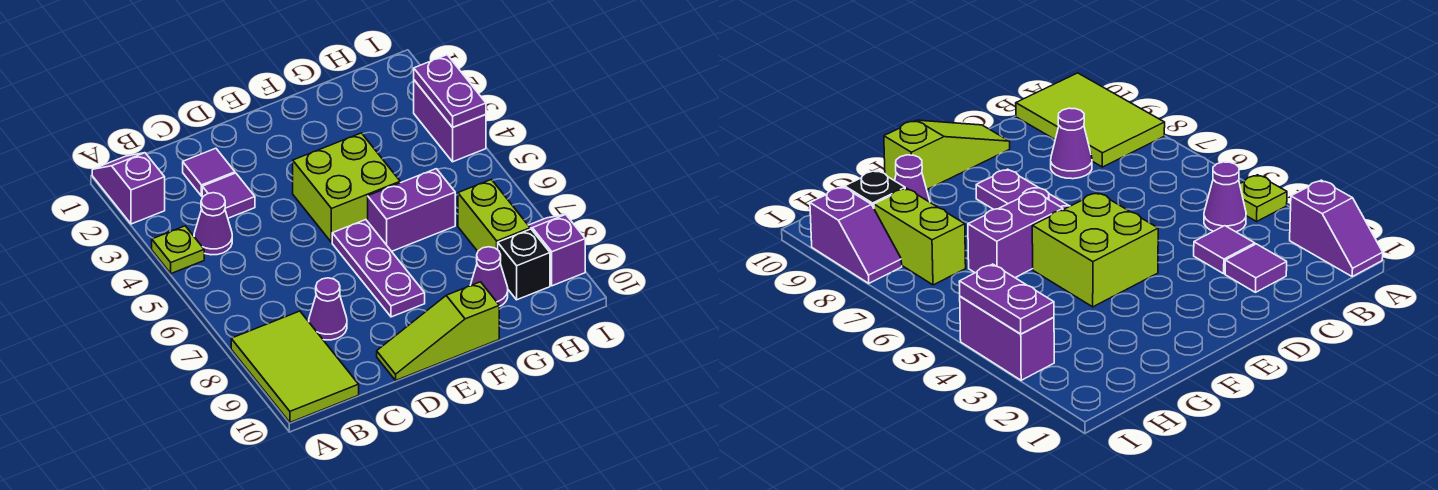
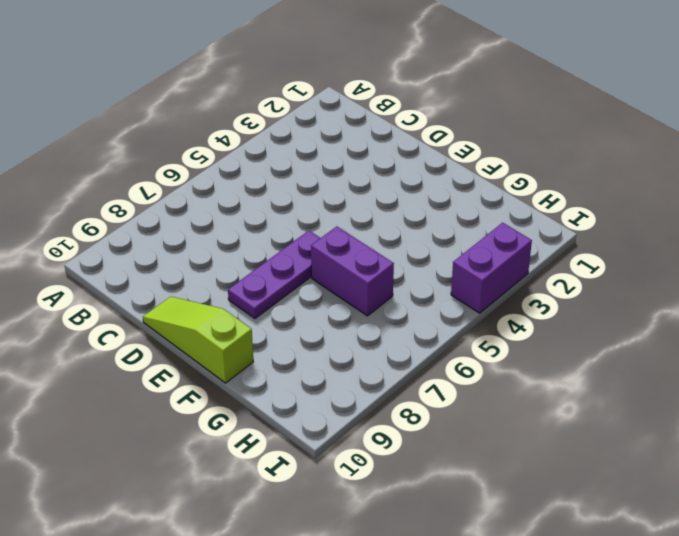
none -> purple slope A1:A2 level 1 top 2
none -> lime plate A4 level 1
none -> lime tile A8:B10 level 1

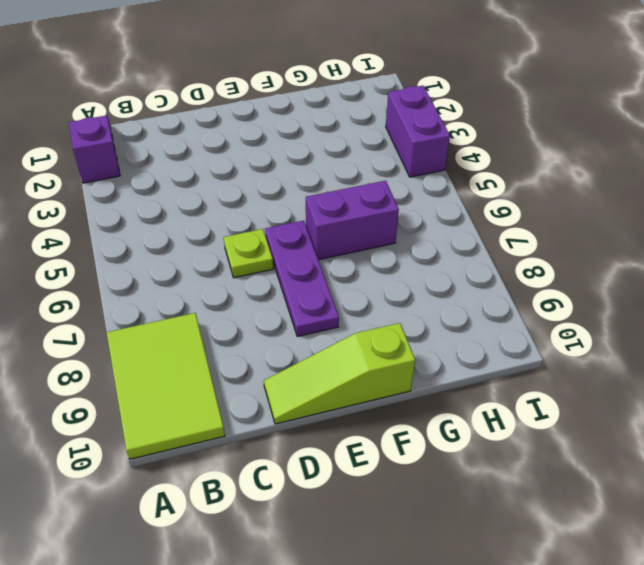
lime plate D6 level 1 -> lime plate A4 level 1
none -> purple cone B4 level 1
none -> purple tile C2 level 1
none -> purple tile C3 level 1

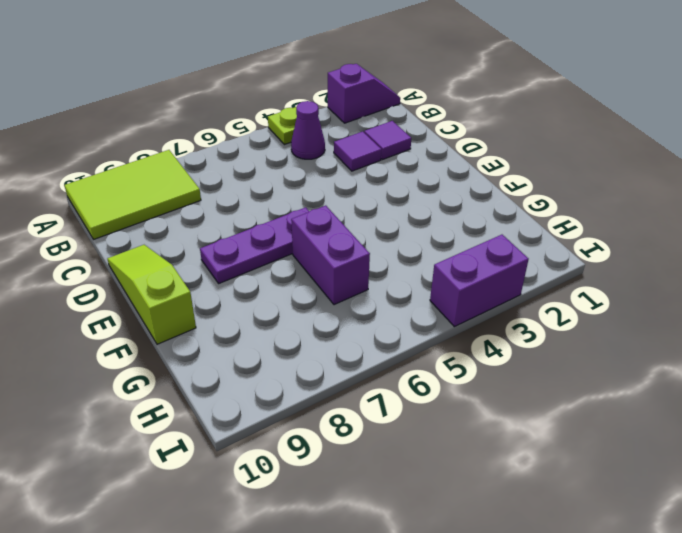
none -> purple cone C8 level 1
none -> lime brick E4:F5 level 1
none -> purple cone G9 level 1

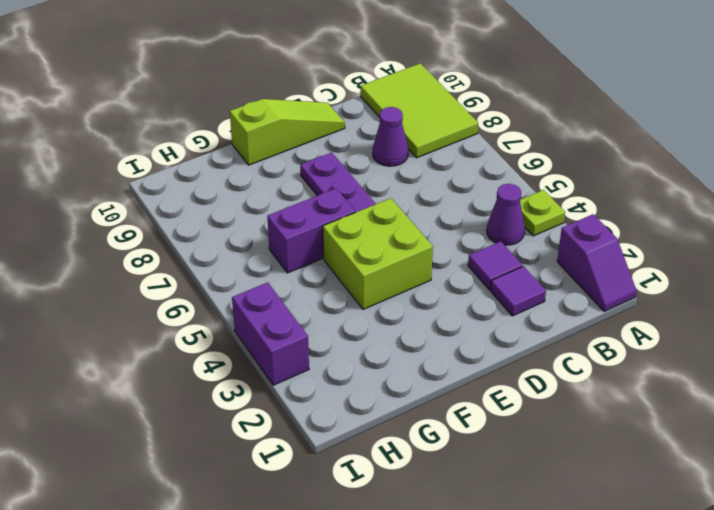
none -> purple cone G9 level 1
none -> lime brick H7:H8 level 1
none -> black brick H9 level 1

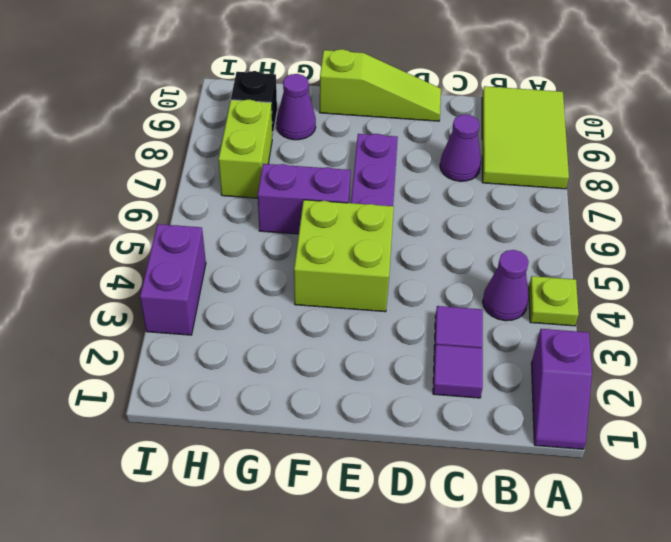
none -> purple slope I8:I9 level 1 top 9
none -> purple plate I3:I4 level 2

